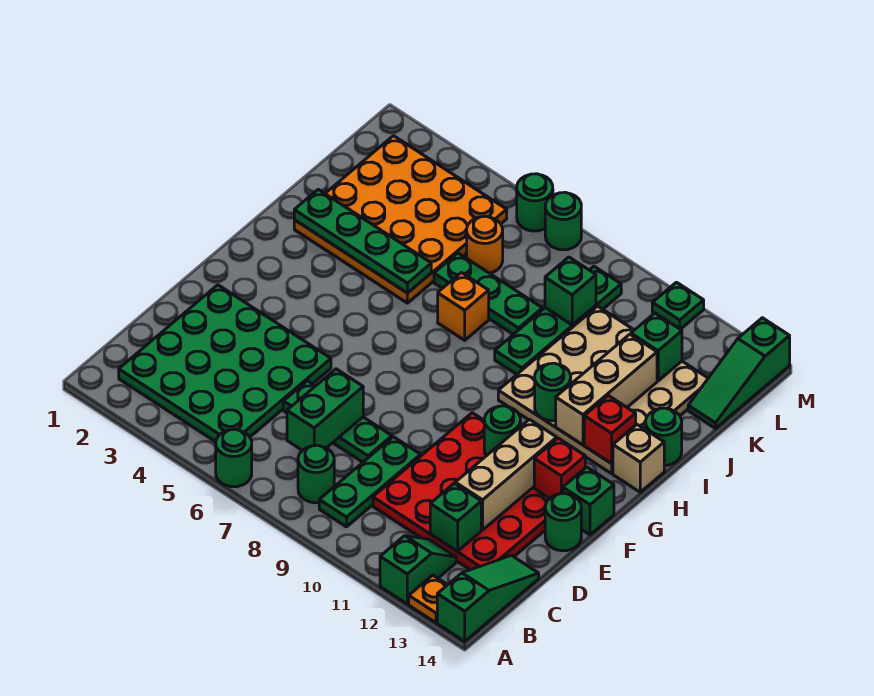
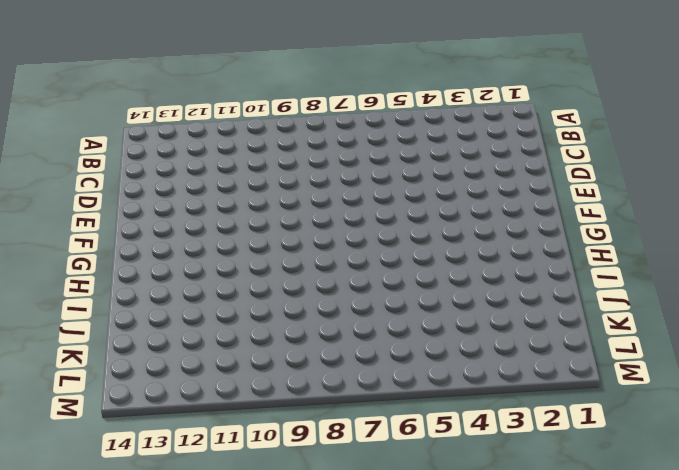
none -> green round brick A6 level 1
none -> green slope A12:B12 level 1 top A
none -> orange plate A13 level 1
none -> green slope A14:C14 level 1 top A

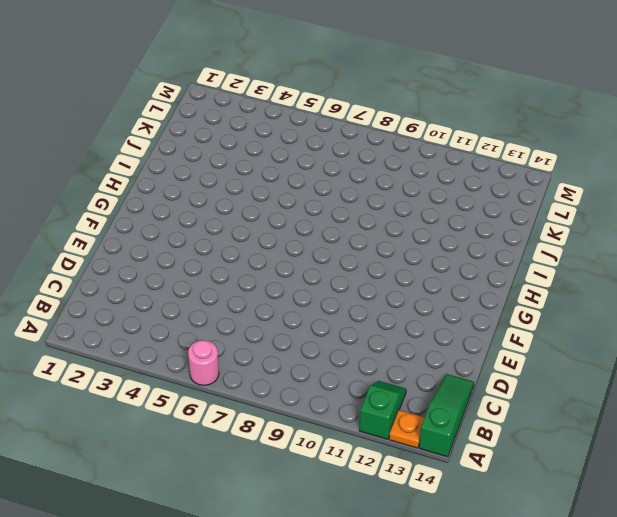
pink round brick A6 level 1 -> green round brick A6 level 1
none -> green plate B2:E5 level 1
none -> green round brick B8 level 1
none -> green plate B9:D9 level 1
none -> red plate C10:F13 level 1

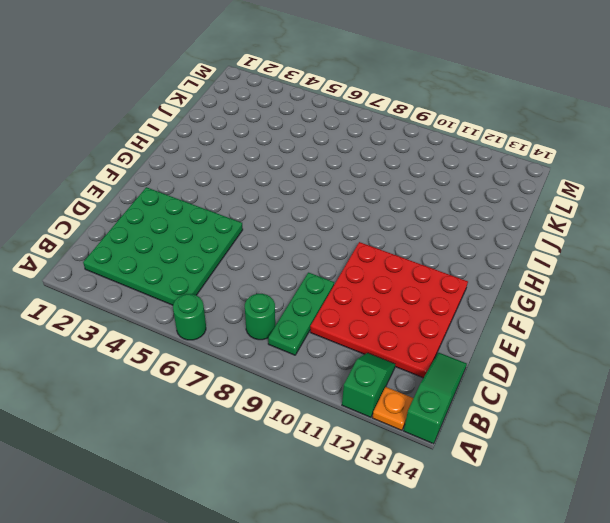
none -> green plate D6:D8 level 1
none -> green round brick E14 level 1
none -> green brick F14 level 1
none -> tan plate H10:K13 level 1

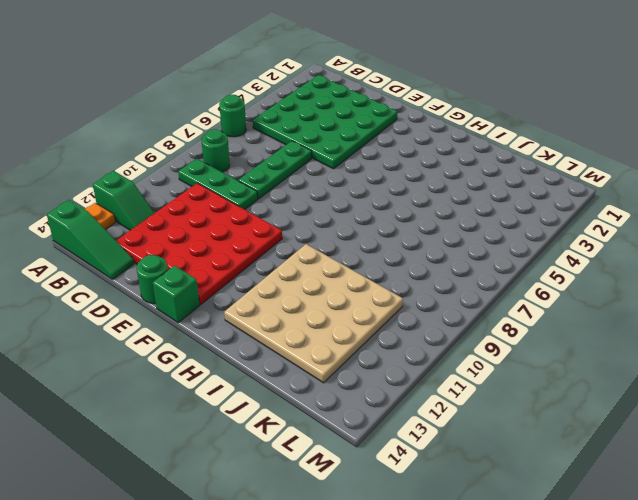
none -> tan brick H14 level 1
none -> orange plate I2:L5 level 1
none -> orange brick I7 level 1
none -> green plate I9:L9 level 1

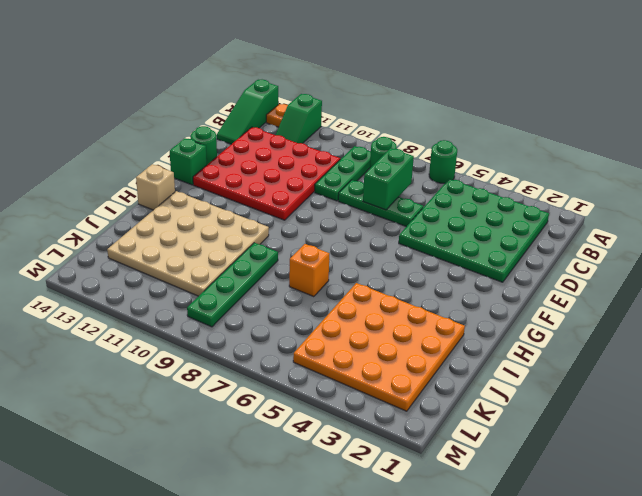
none -> green round brick I14 level 1
none -> green plate J6:J8 level 1
none -> orange round brick K6 level 1
none -> green slope K14:M14 level 1 top M

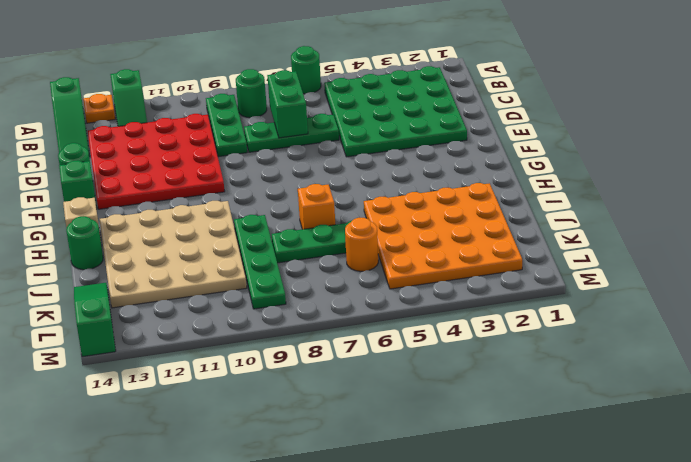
none -> green round brick M6 level 1
none -> green round brick M7 level 1
none -> green plate M11 level 1
none -> green brick C12 level 2

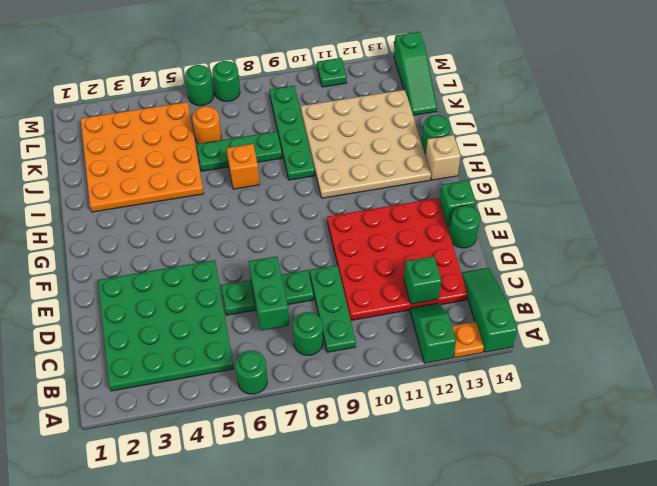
none -> tan brick D12:F12 level 2
none -> green round brick F11 level 2
none -> red brick F13 level 2
none -> green round brick H11 level 2

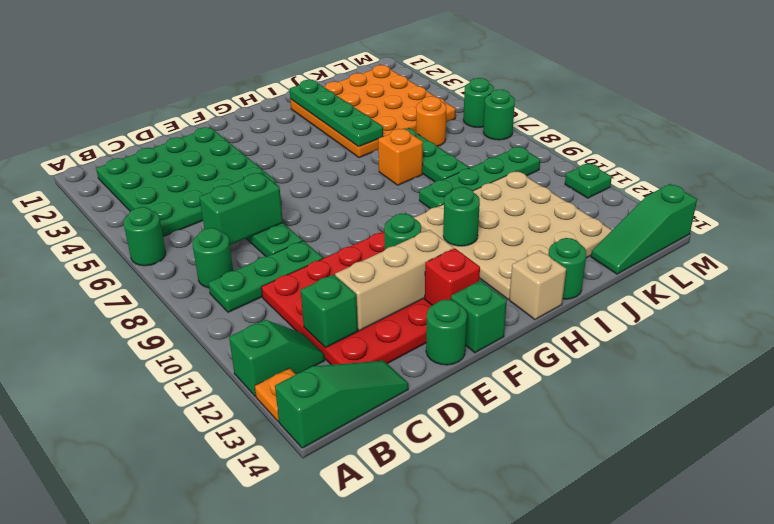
none -> tan brick H12:J12 level 2
none -> red brick H13 level 2
none -> green brick K9 level 2
none -> green brick K12 level 2

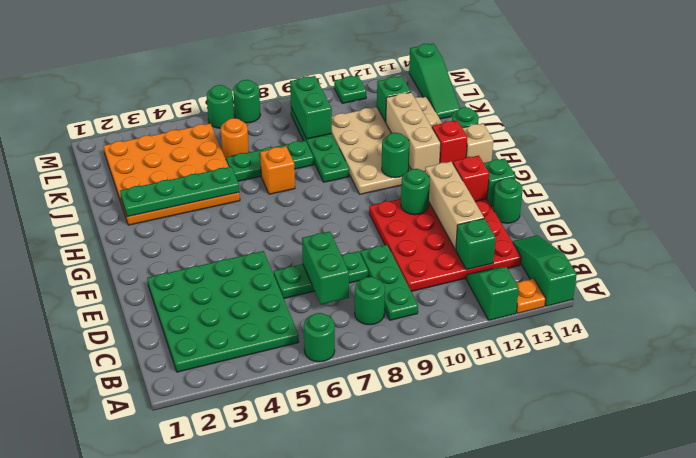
green brick K9:L9 level 2 -> green brick K9 level 2

